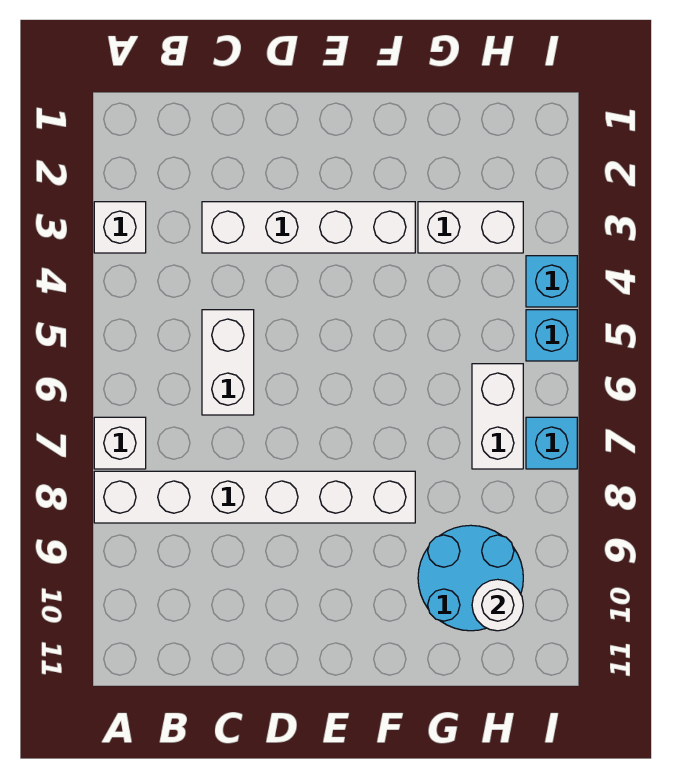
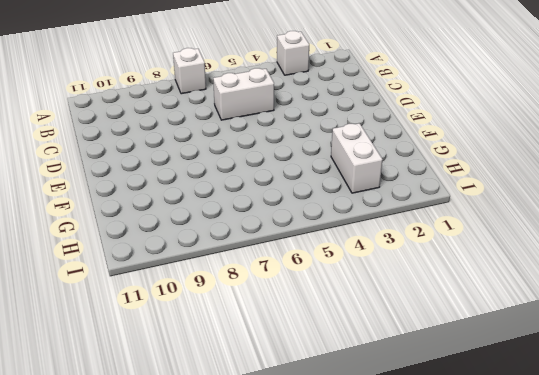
none -> white brick A8:F8 level 1
none -> white brick C3:F3 level 1
none -> cyan round brick G9:H10 level 1

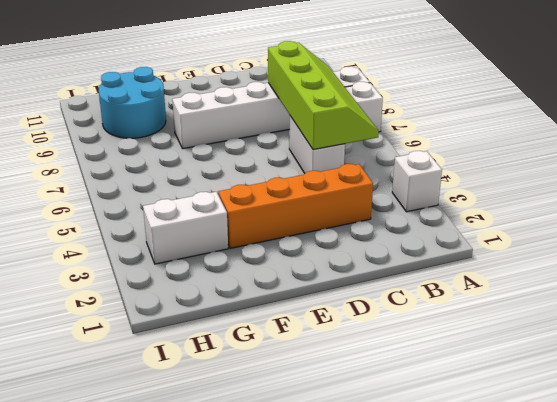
lime slope B5:C8 level 2 top C -> none
orange brick C3:F3 level 1 -> white brick C3:F3 level 1
none -> white brick H6:H7 level 1
none -> cyan brick I4 level 1
none -> cyan brick I5 level 1

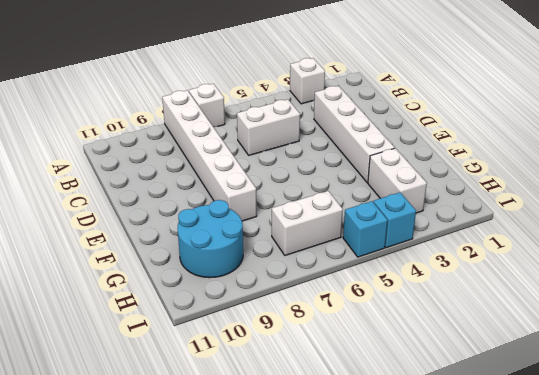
none -> cyan brick I7 level 1
none -> white round brick H10 level 2

